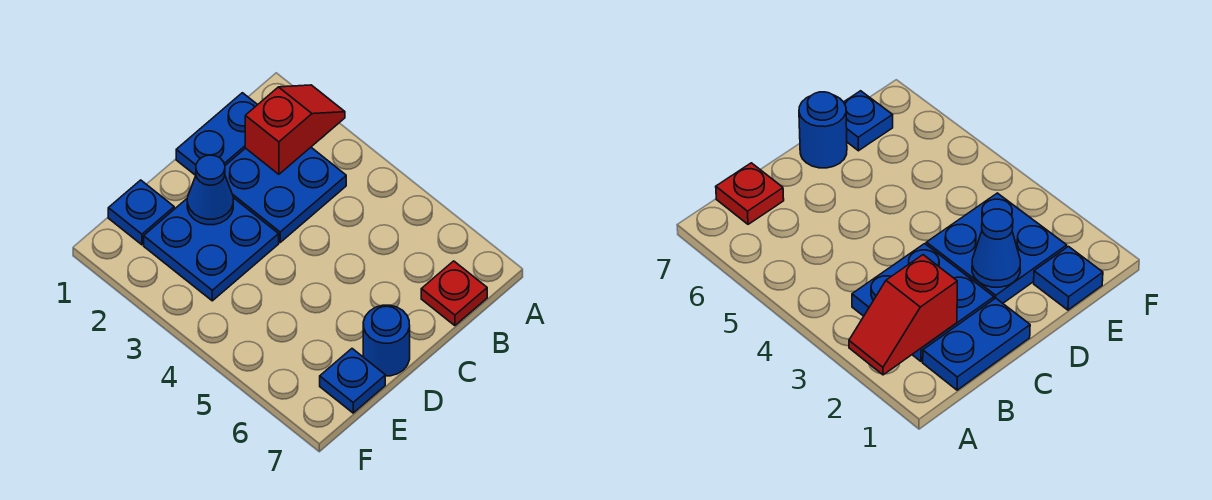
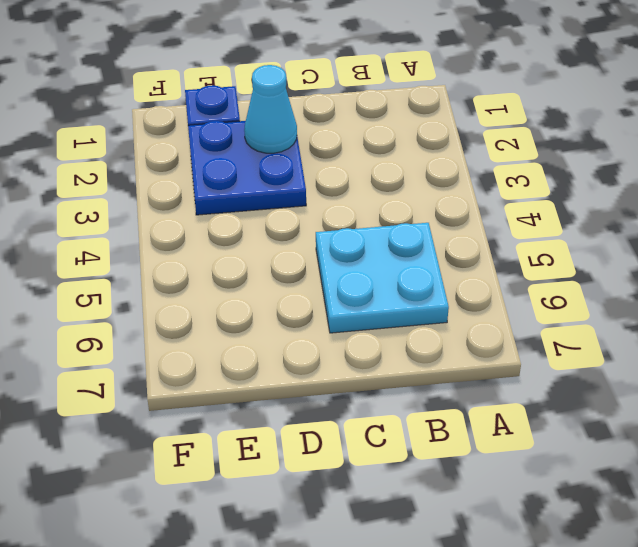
cyan plate B5:C6 level 1 -> none
cyan cone D2 level 2 -> blue cone D2 level 2
none -> blue plate B1:C1 level 1
none -> blue plate B2:C3 level 1

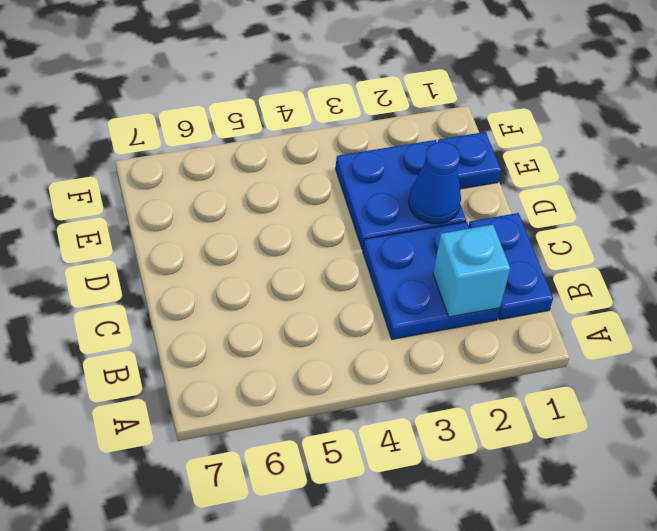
cyan brick B2 level 2 -> red slope A2:B2 level 2 top B
none -> red plate B7 level 1
none -> blue round brick D7 level 1

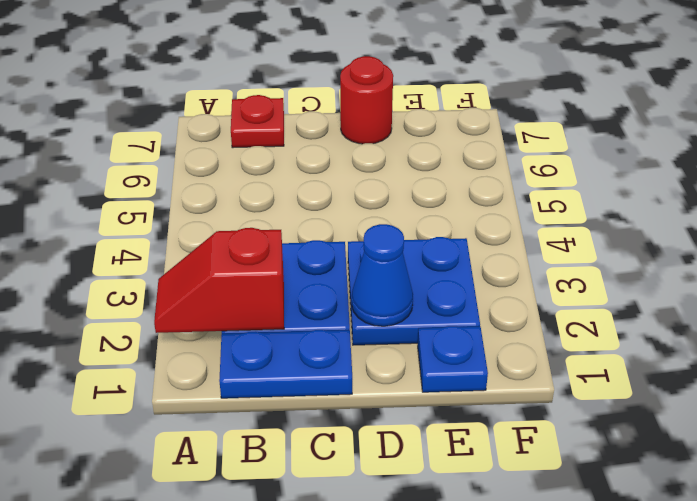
red round brick D7 level 1 -> blue round brick D7 level 1
none -> blue plate E7 level 1

